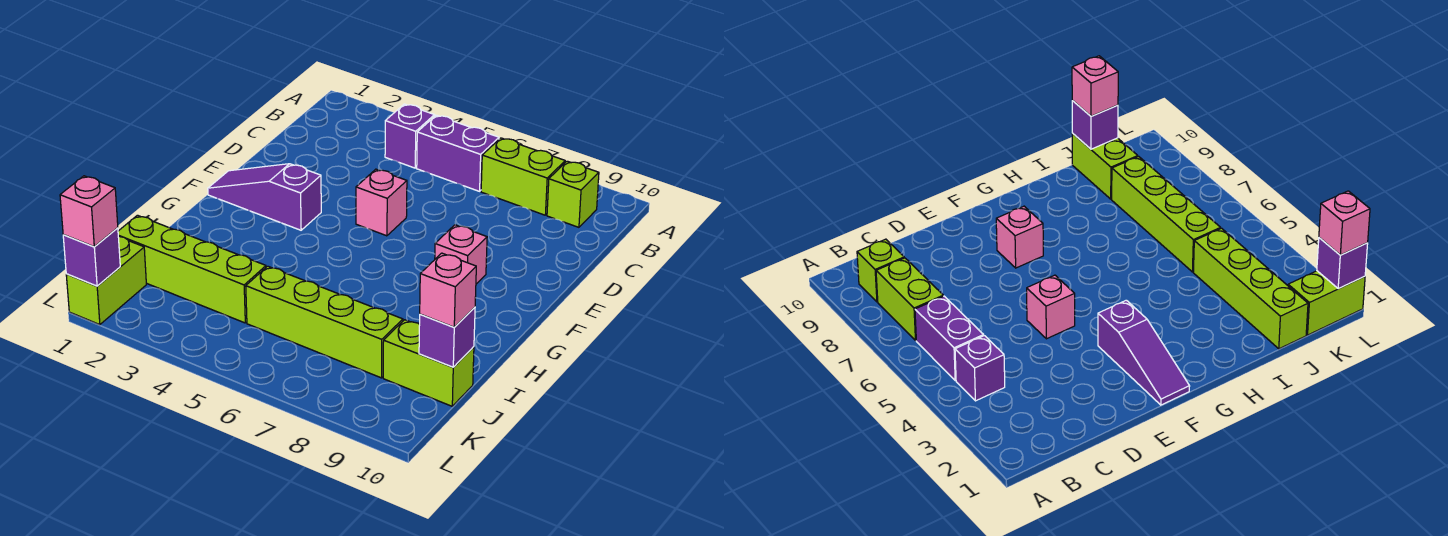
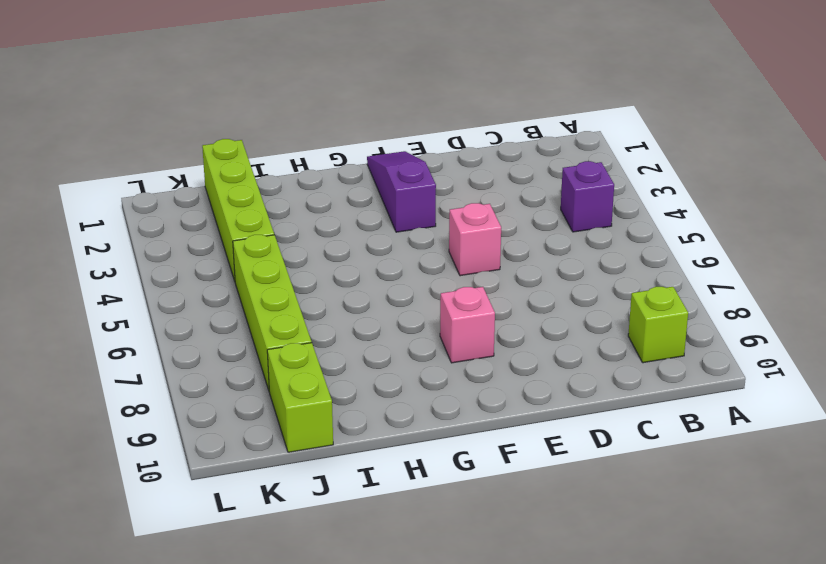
none -> purple brick B5:B6 level 1
none -> lime brick B7:B8 level 1
none -> lime brick K1:L1 level 1

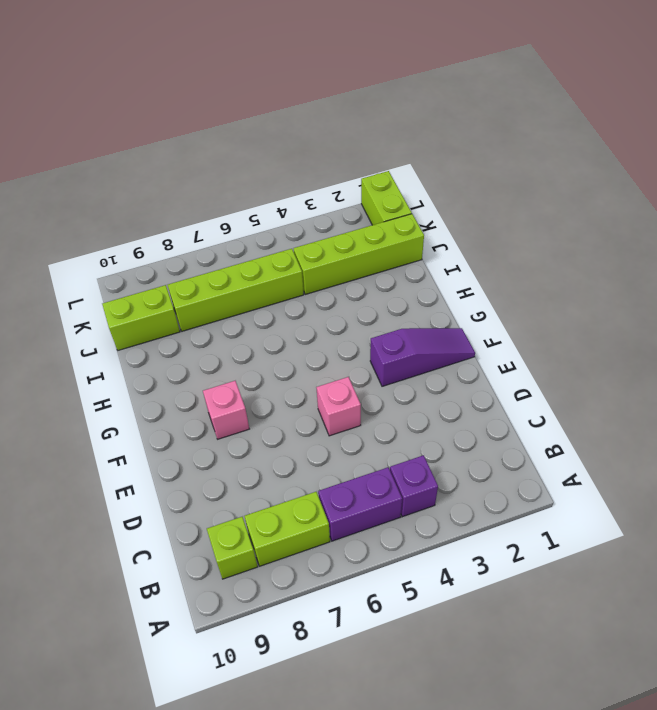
none -> purple brick J10 level 2
none -> purple brick L1 level 2
none -> pink brick J10 level 3

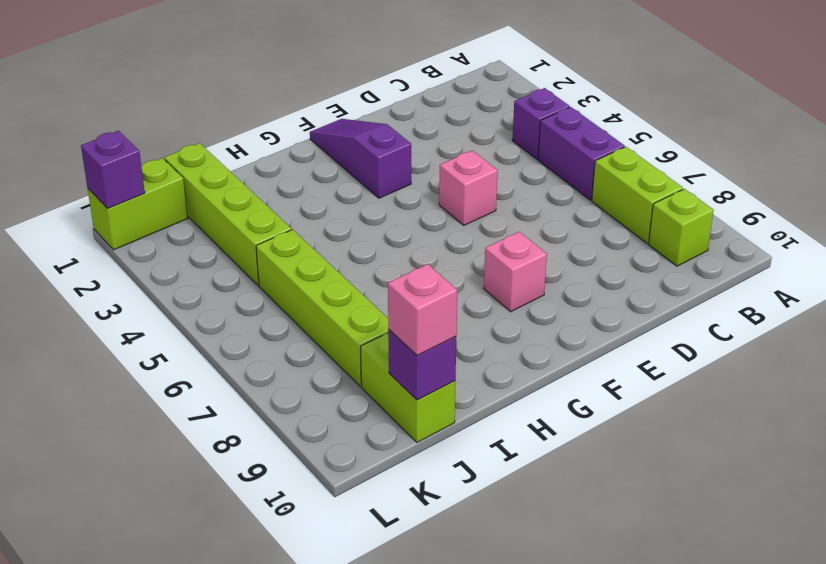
none -> pink brick L1 level 3

